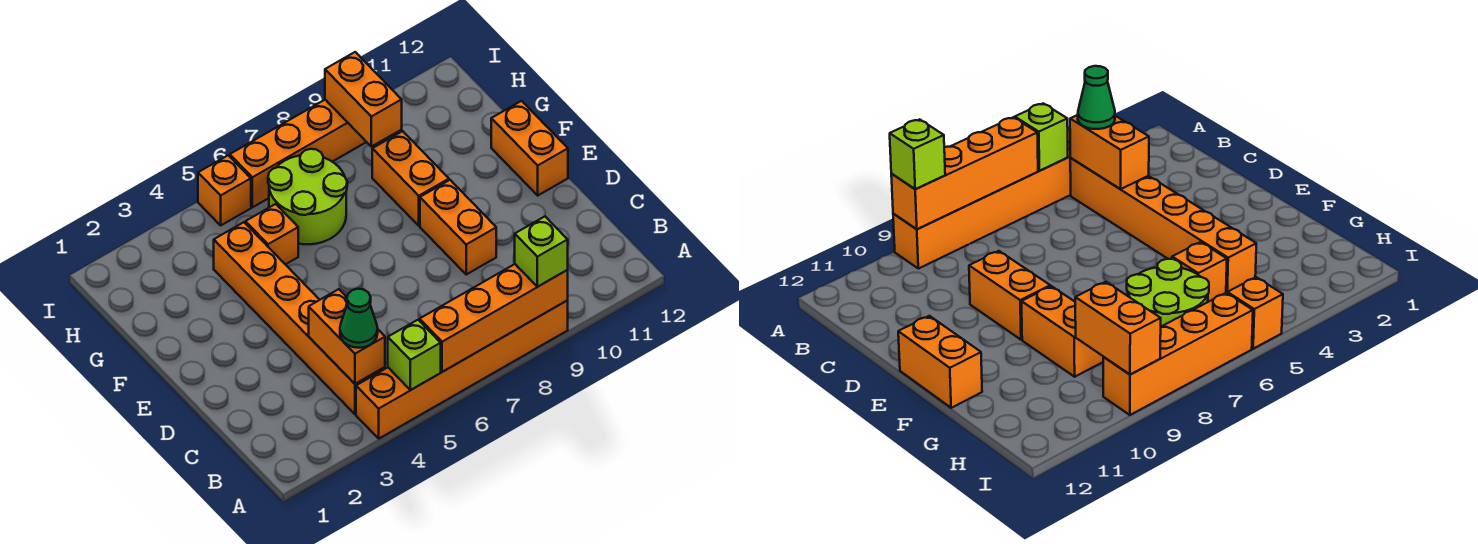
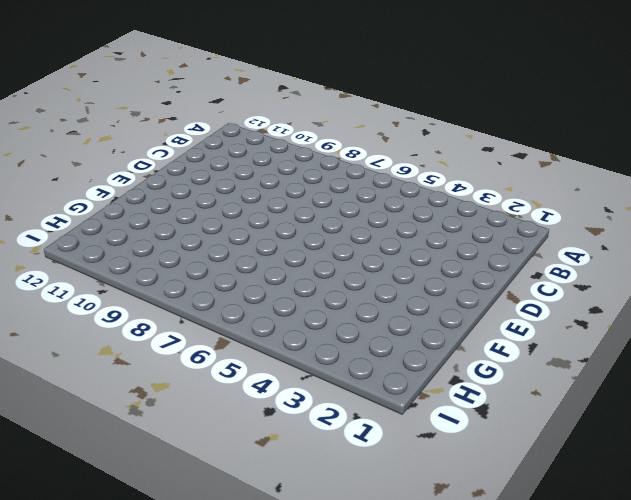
none -> orange brick A4:A9 level 1
none -> orange brick B4:G4 level 1
none -> orange brick D9:E9 level 1

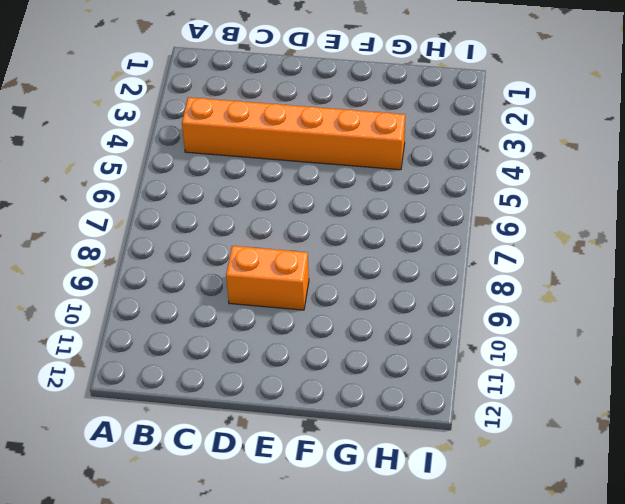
none -> orange brick A4:A9 level 1
none -> orange brick E12:F12 level 1
none -> orange brick F9:G9 level 1

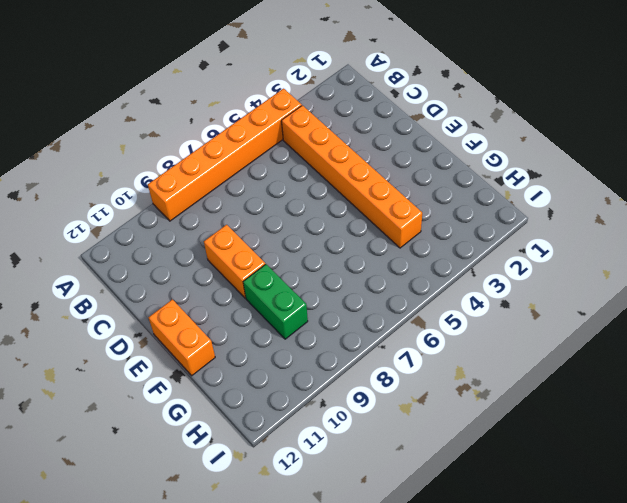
green brick F9:G9 level 1 -> orange brick F9:G9 level 1
none -> orange brick G5 level 1
none -> lime round brick G6:H7 level 1
none -> orange brick I5 level 1

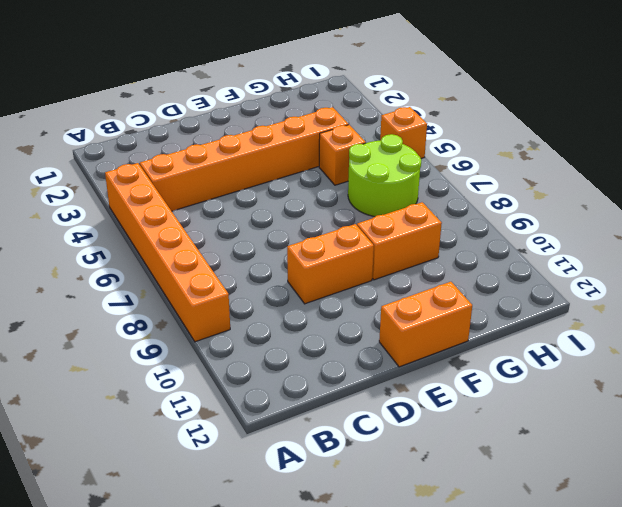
none -> orange brick I6:I9 level 1
none -> lime brick A5 level 2
none -> orange brick A6:A9 level 2

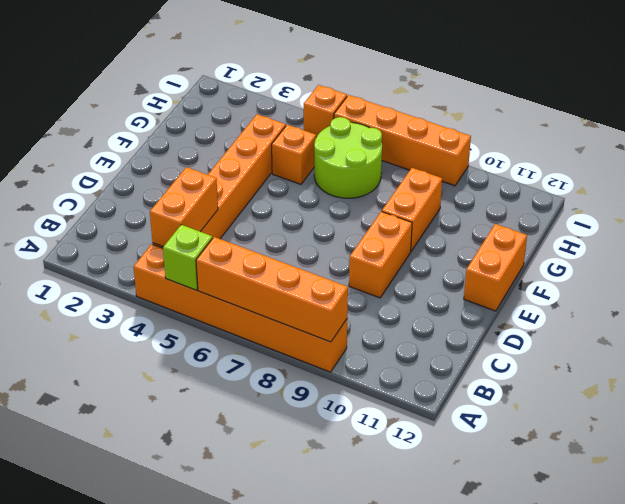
none -> orange brick H9:I9 level 2
none -> lime brick A9 level 3
none -> green cone B4 level 3

